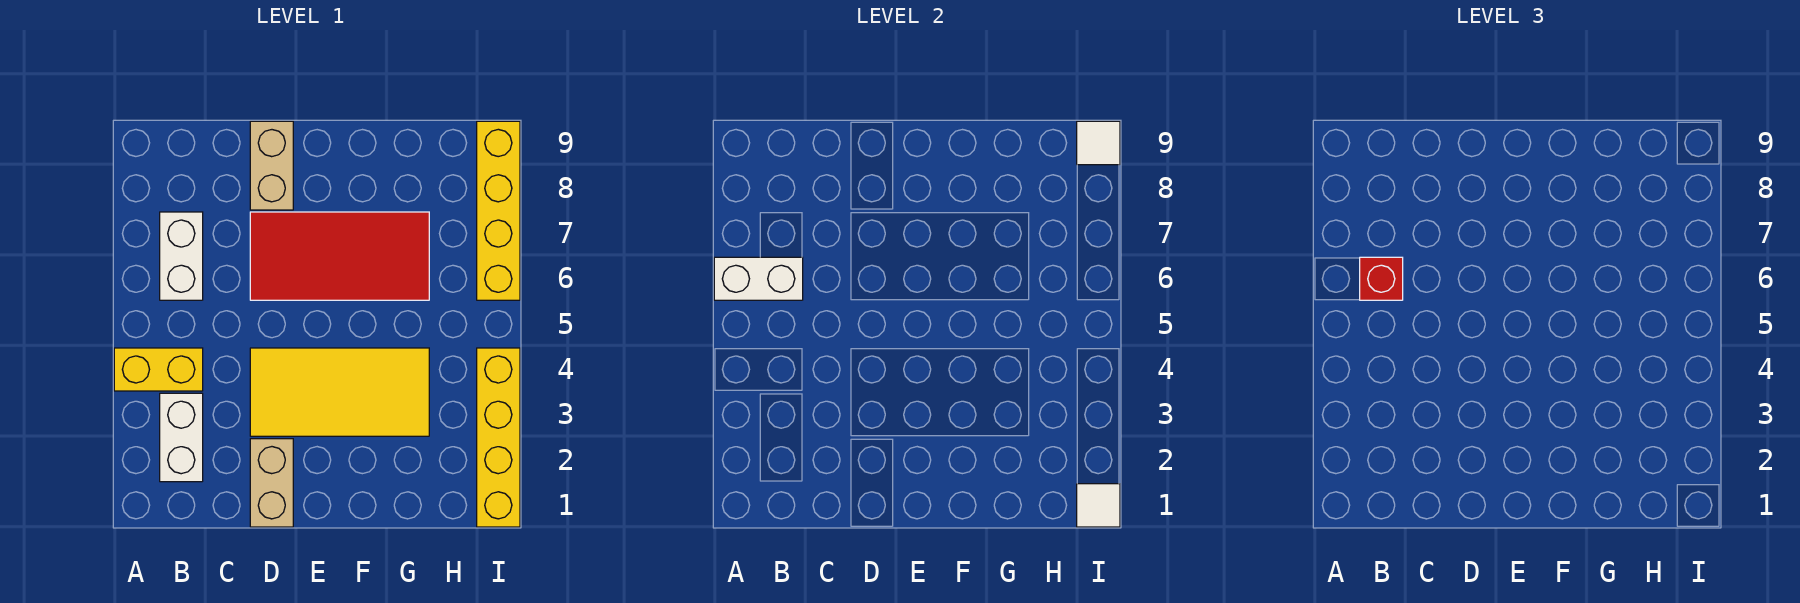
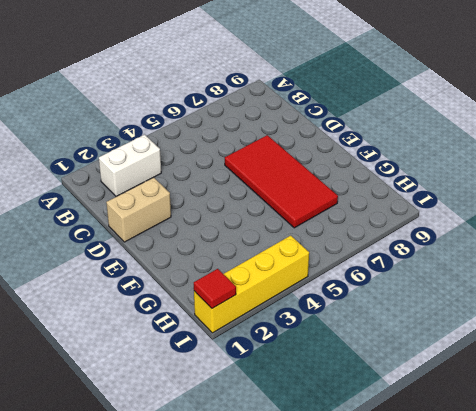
red tile I1 level 2 -> white tile I1 level 2
none -> yellow brick A4:B4 level 1
none -> white brick B6:B7 level 1
none -> yellow tile D3:G4 level 1

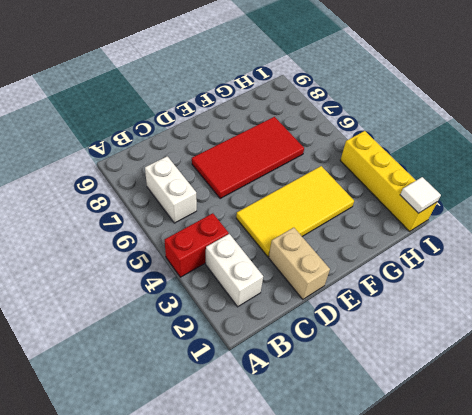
red brick A4:B4 level 1 -> yellow brick A4:B4 level 1
none -> tan brick D8:D9 level 1
none -> yellow brick I6:I9 level 1
none -> white brick A6:B6 level 2

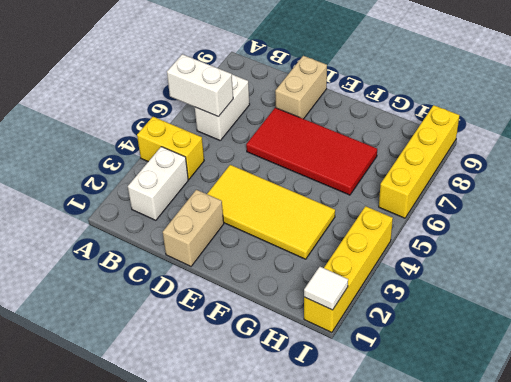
none -> white tile I9 level 2
none -> red brick B6 level 3

